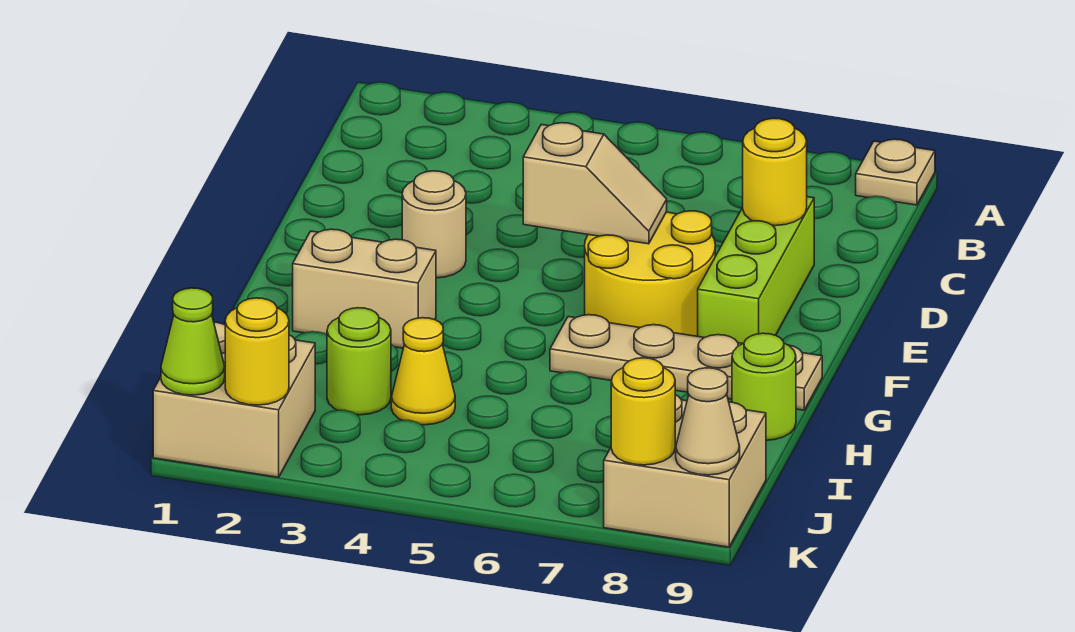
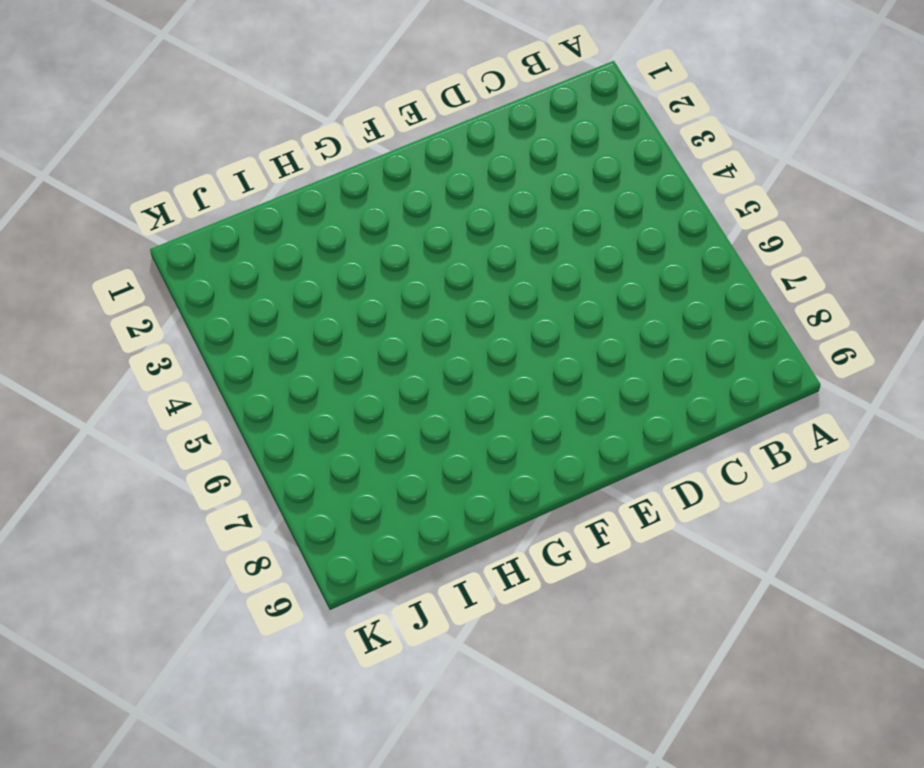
none -> tan plate A9 level 1
none -> lime brick D8:F8 level 1
none -> tan round brick E3 level 1

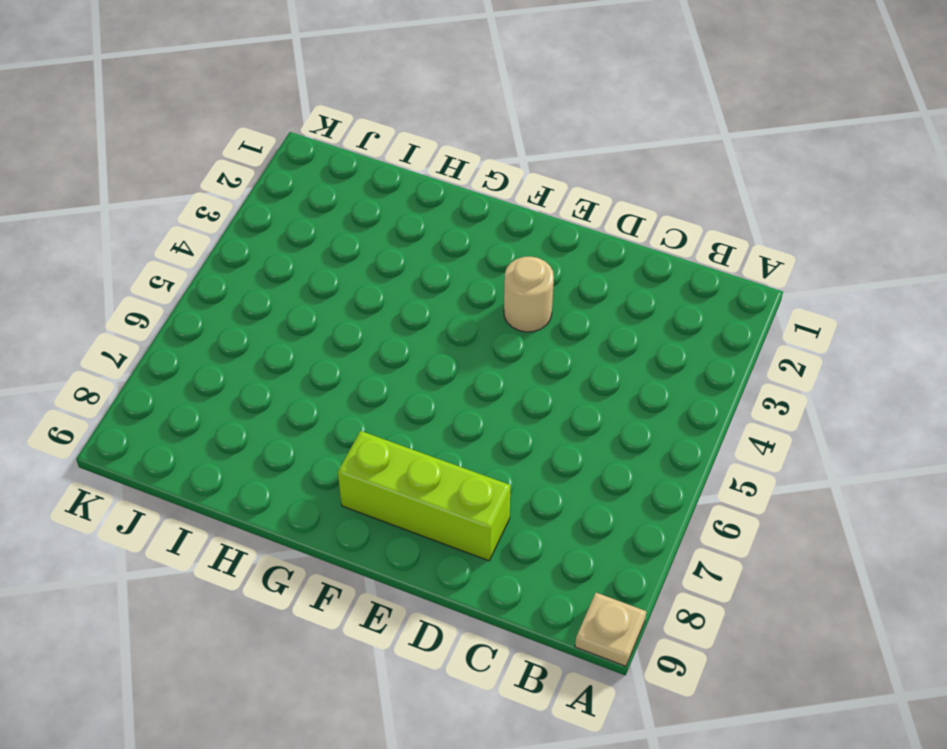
none -> yellow round brick E6:F7 level 1
none -> tan brick G2:G3 level 1
none -> tan plate G6:G9 level 1

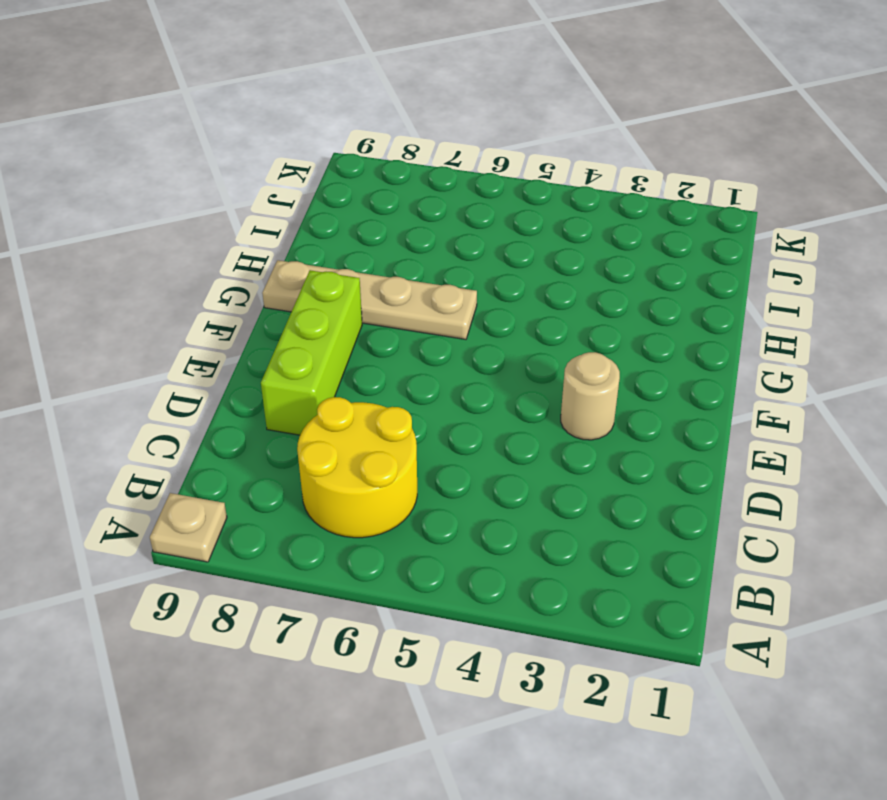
yellow round brick B6:C7 level 1 -> yellow round brick E6:F7 level 1
none -> tan brick G2:G3 level 1
none -> lime round brick H9 level 1
none -> lime round brick I3 level 1

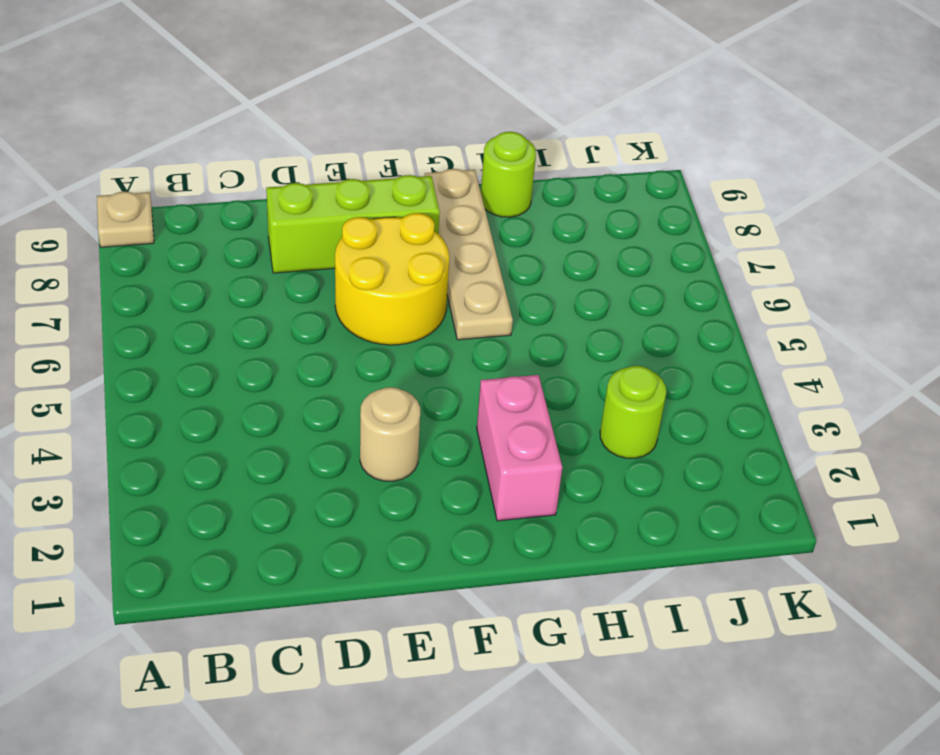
pink brick G2:G3 level 1 -> tan brick G2:G3 level 1
none -> yellow cone I4 level 1
none -> tan brick J1:K2 level 1
none -> tan brick J8:K9 level 1

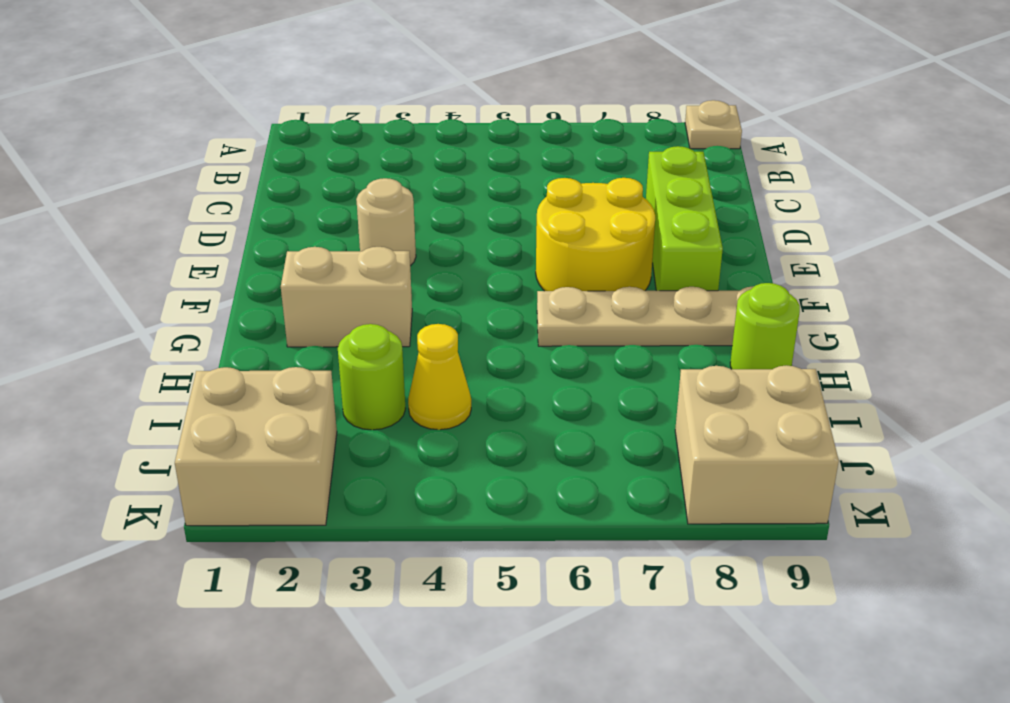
none -> yellow round brick D8 level 2
none -> tan slope E5:E6 level 2 top 5
none -> lime cone K1 level 2

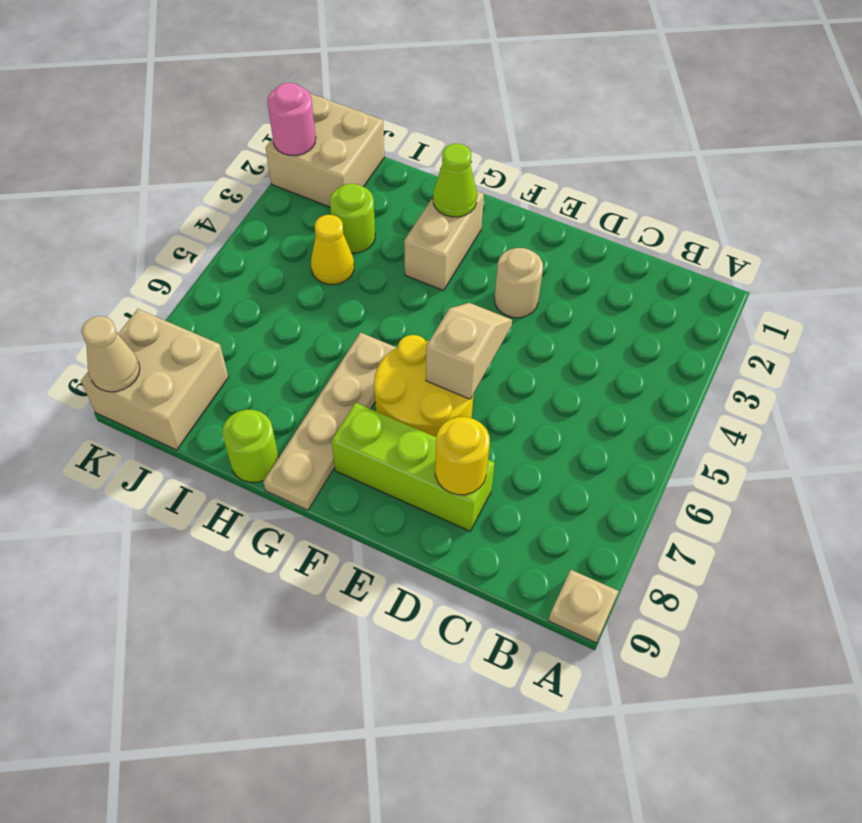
tan slope E5:E6 level 2 top 6 -> tan slope E5:E6 level 2 top 5
lime cone G2 level 2 -> lime cone K1 level 2
pink round brick K2 level 2 -> yellow round brick K2 level 2
none -> yellow round brick K8 level 2

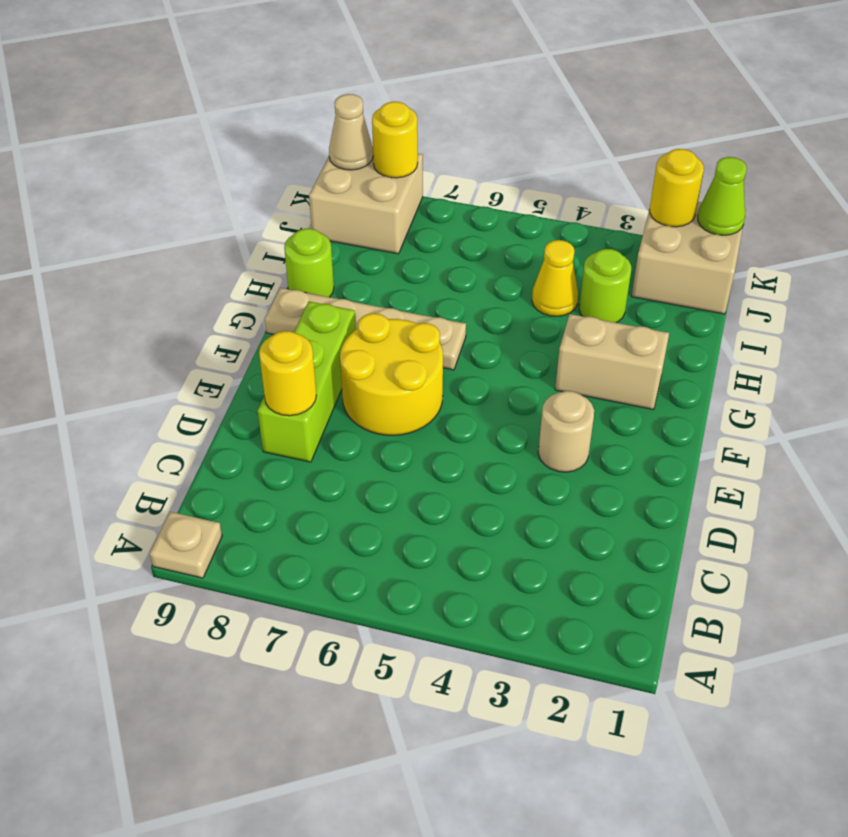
none -> tan slope E5:E6 level 2 top 5

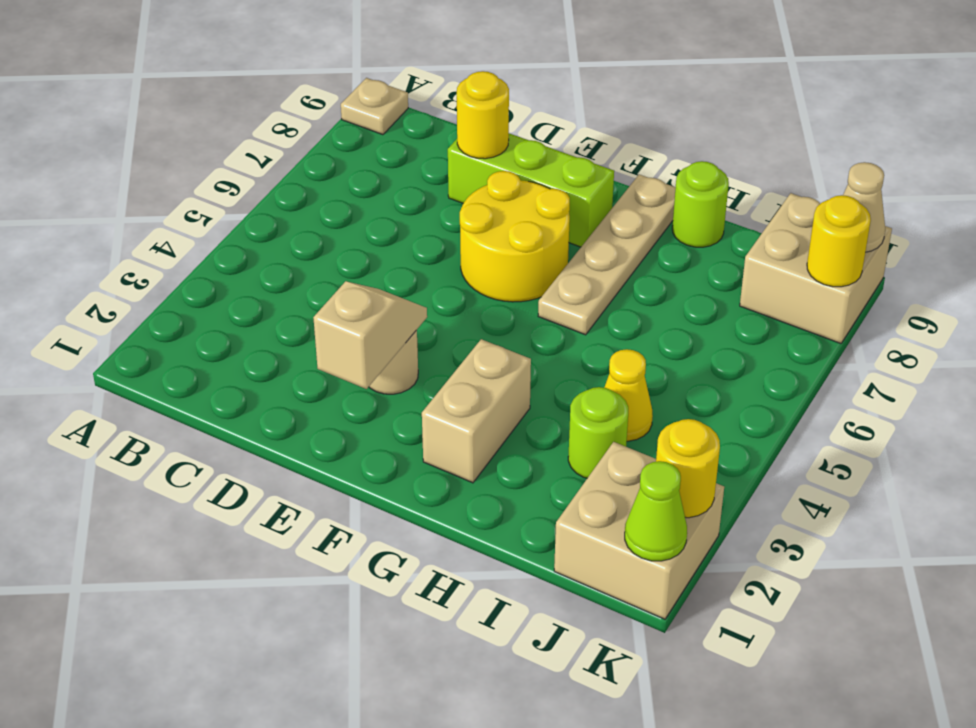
tan slope E2:E3 level 2 top 2 -> tan slope E5:E6 level 2 top 5

